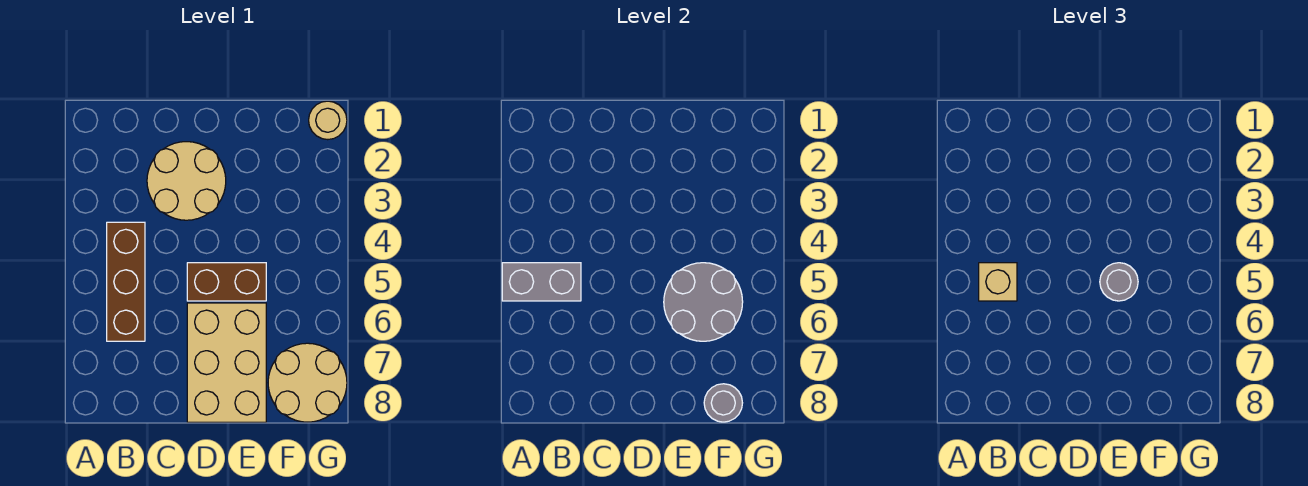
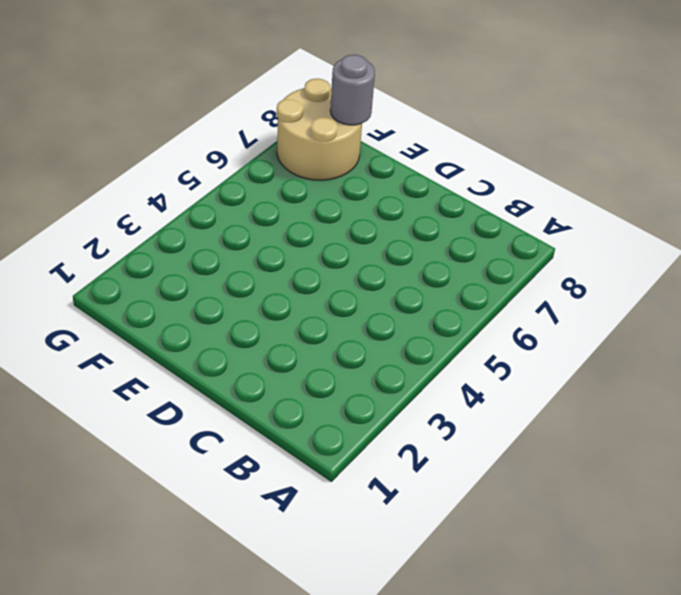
none -> brown brick B4:B6 level 1
none -> tan round brick C2:D3 level 1

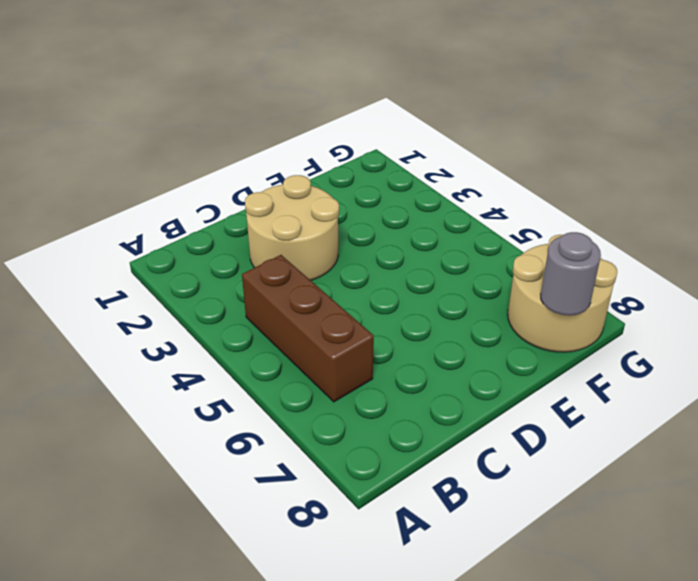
none -> brown brick D5:E5 level 1
none -> tan brick D6:E8 level 1

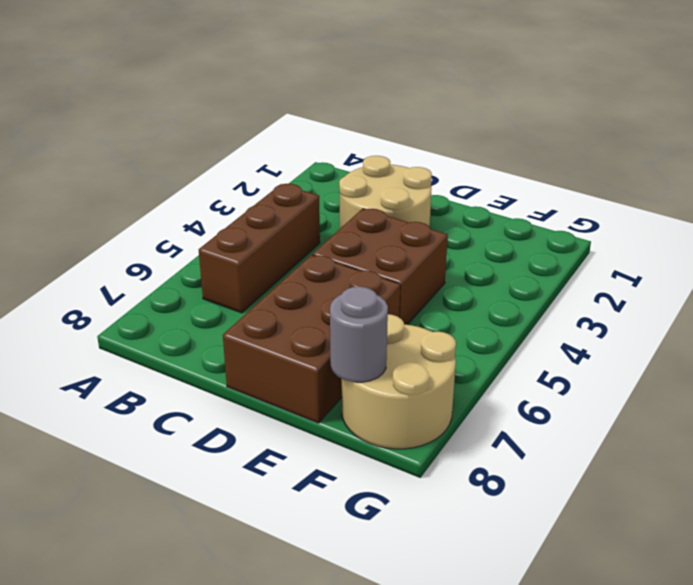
brown brick D4:E5 level 1 -> brown brick D5:E5 level 1
brown brick D6:E8 level 1 -> tan brick D6:E8 level 1
none -> tan round brick G1 level 1
none -> grey brick A5:B5 level 2

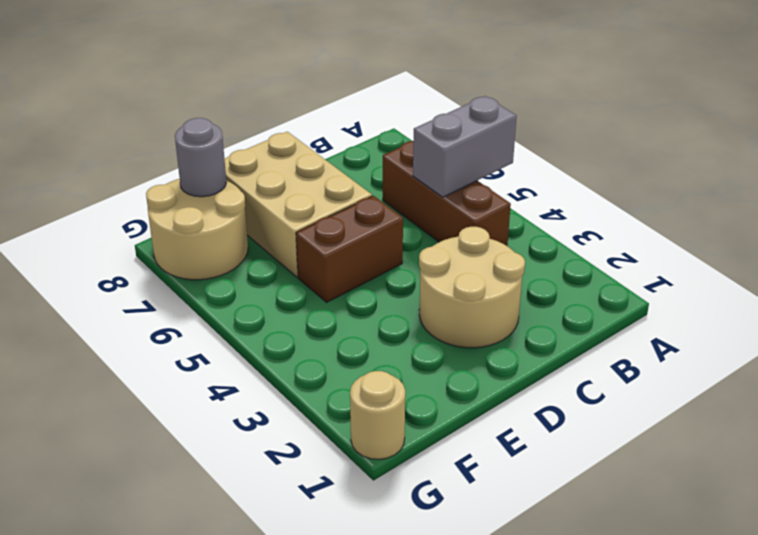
none -> grey round brick E5:F6 level 2
none -> tan brick B5 level 3

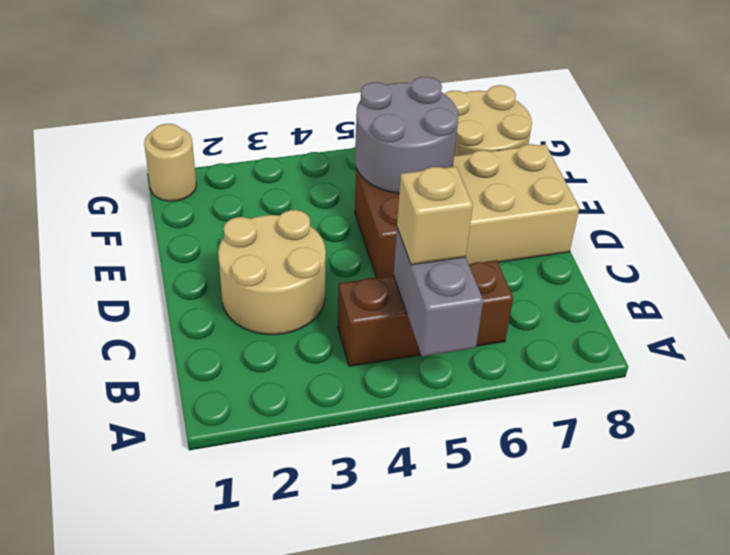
none -> grey round brick F8 level 2
none -> grey round brick E5 level 3

